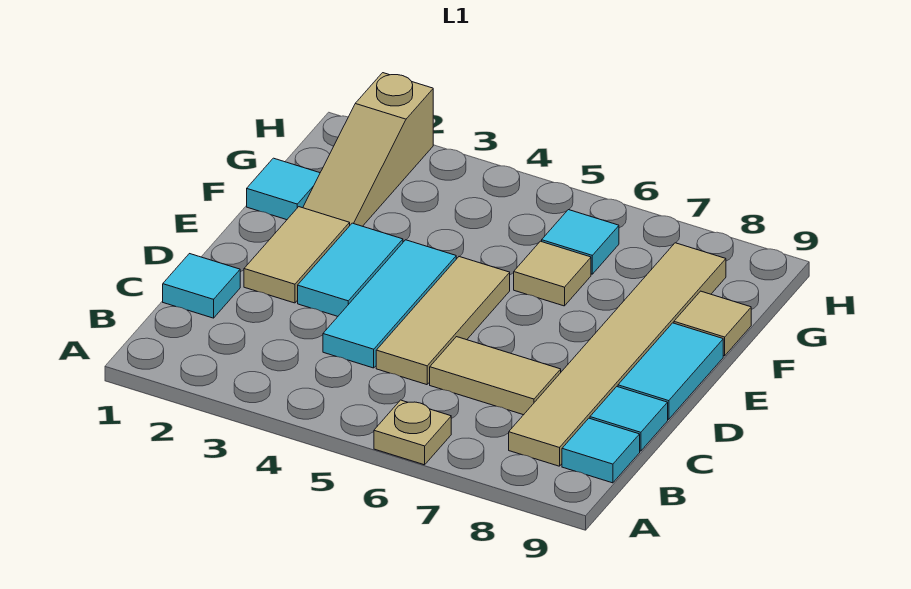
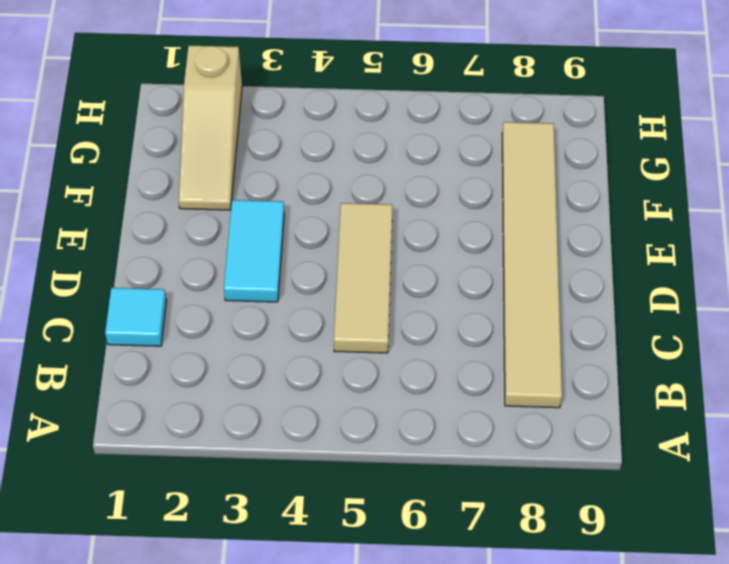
none -> tan plate A6 level 1
none -> cyan tile B9 level 1
none -> cyan tile C4:E4 level 1

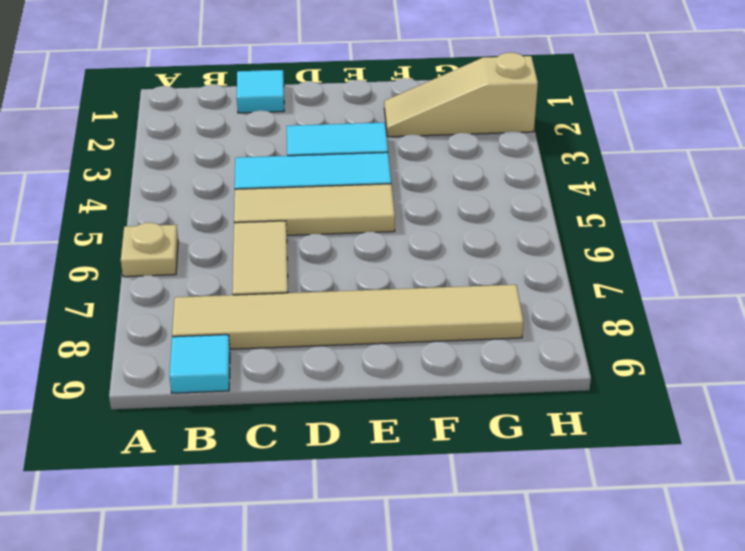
none -> cyan tile C9 level 1
none -> tan tile D2:E2 level 1
none -> cyan tile D9:E9 level 1

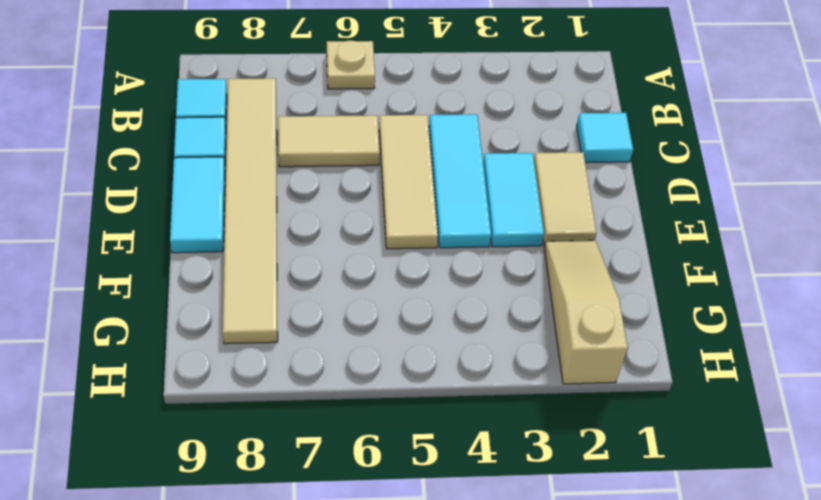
none -> cyan tile F1 level 1
none -> tan tile F6 level 1
none -> tan tile F9 level 1

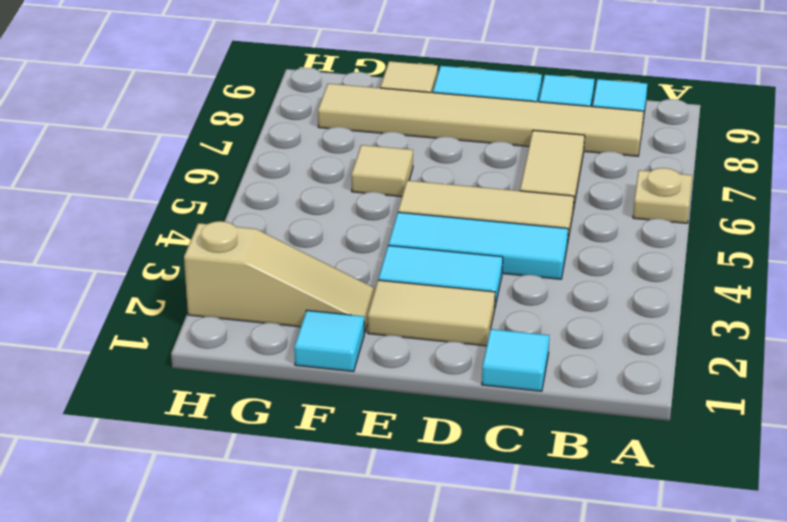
none -> cyan tile G6 level 1

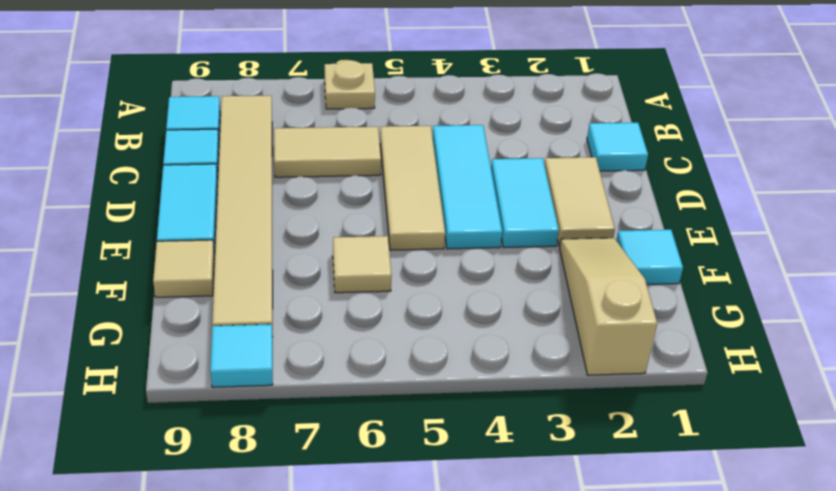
cyan tile H8 level 1 -> cyan tile G6 level 1

